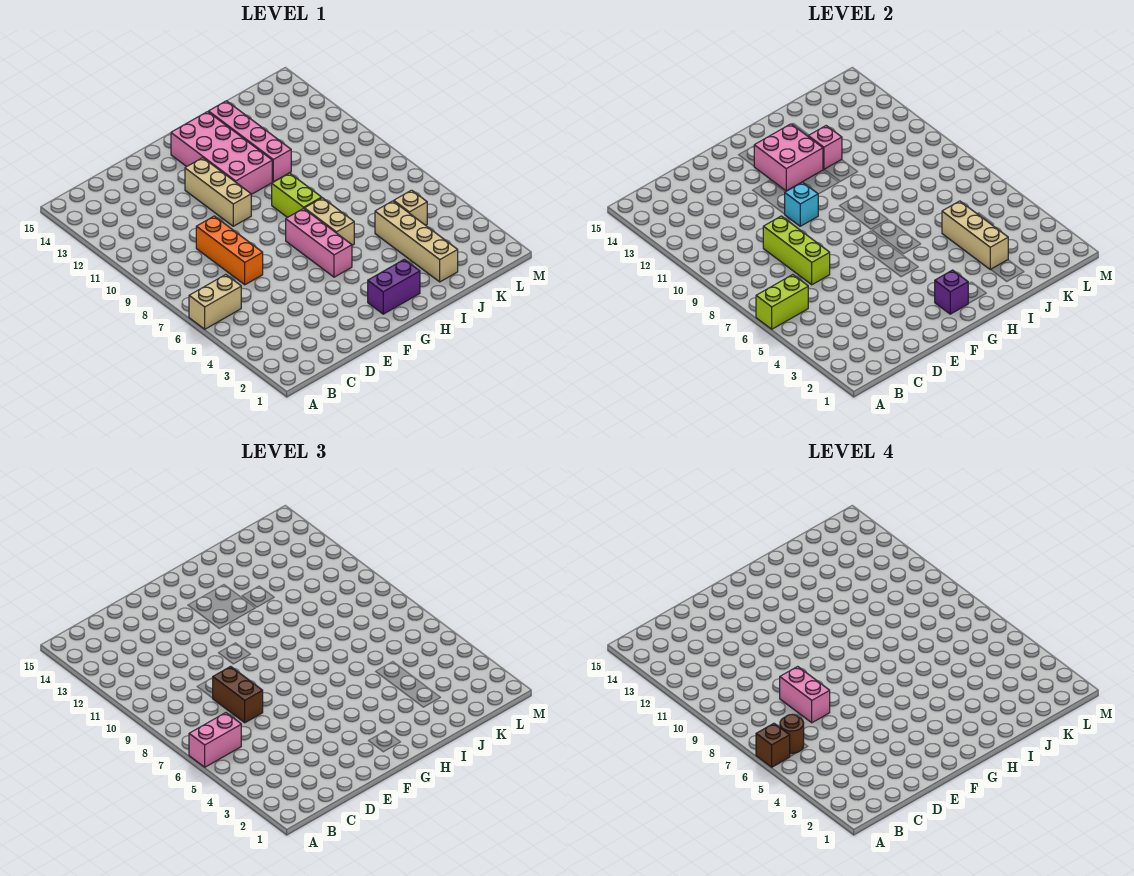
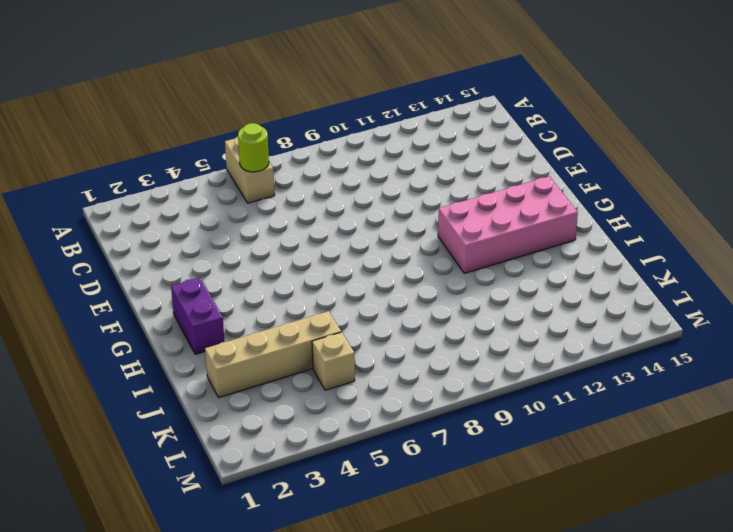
lime round brick B6 level 2 -> lime brick A6:B6 level 2
none -> orange brick D7:D9 level 1
none -> tan brick F10:F12 level 1
none -> pink brick G5:G7 level 1

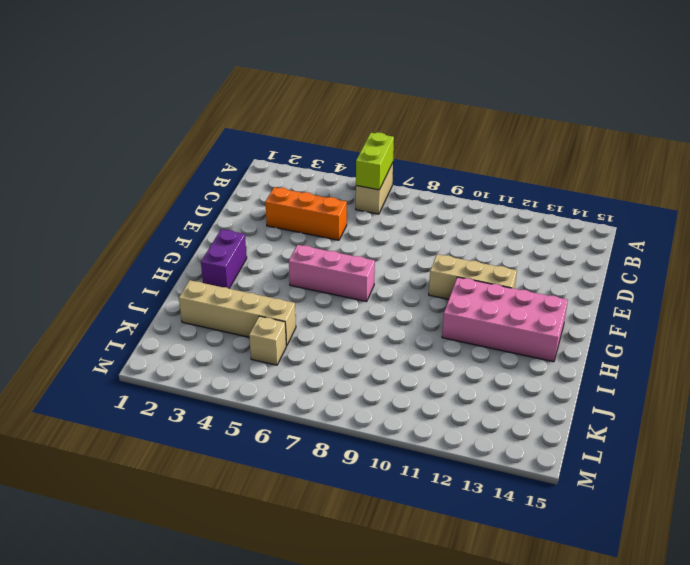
orange brick D3:D5 level 1 -> orange brick D7:D9 level 1
none -> tan brick H6:H7 level 1
none -> lime brick H8:H9 level 1
none -> pink brick I11:I14 level 1

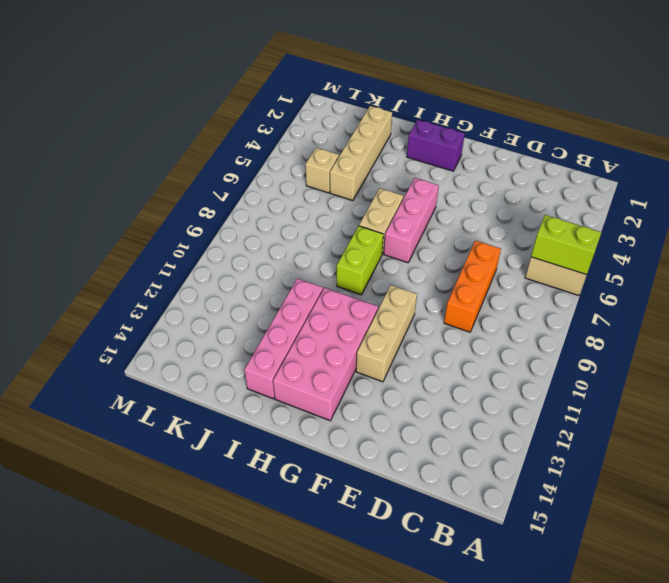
none -> lime brick D7:D9 level 2
none -> cyan brick F10 level 2
none -> purple brick G2 level 2

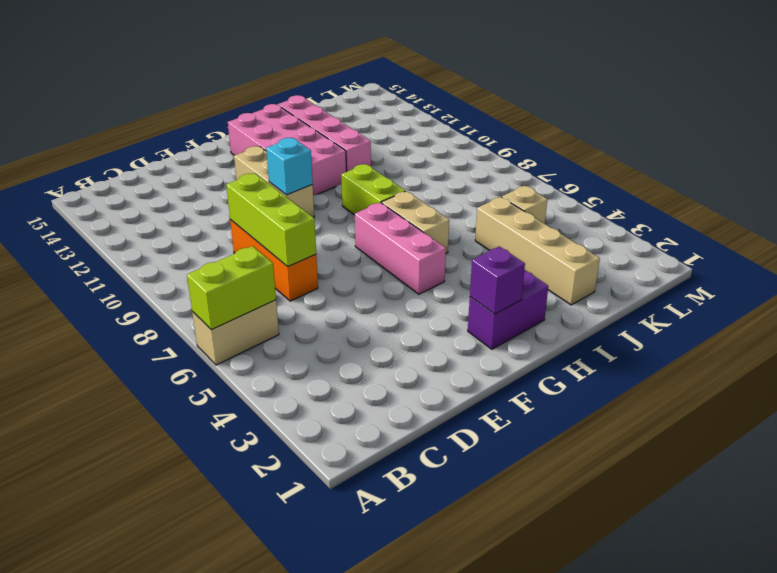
none -> pink brick G12:H13 level 2
none -> pink brick I12 level 2
none -> tan brick J3:J5 level 2

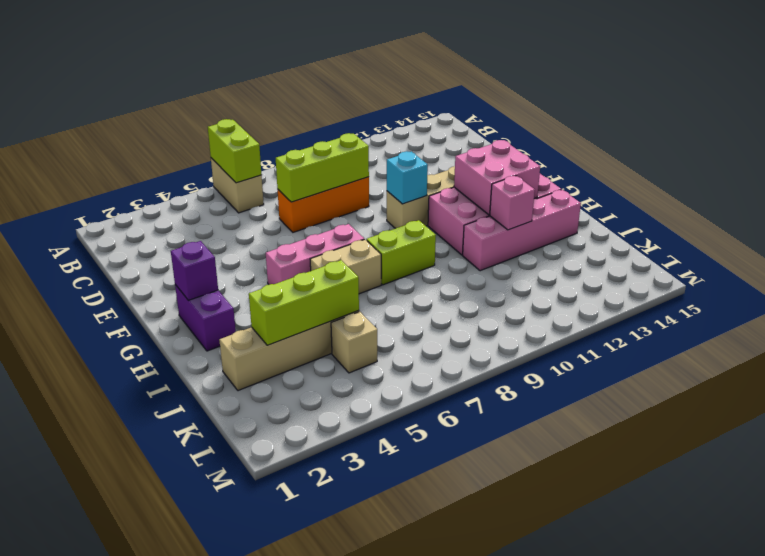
lime brick J3:J5 level 2 -> tan brick J3:J5 level 2
none -> pink brick A6:B6 level 3
none -> brown brick D7:D8 level 3
none -> brown brick A6 level 4

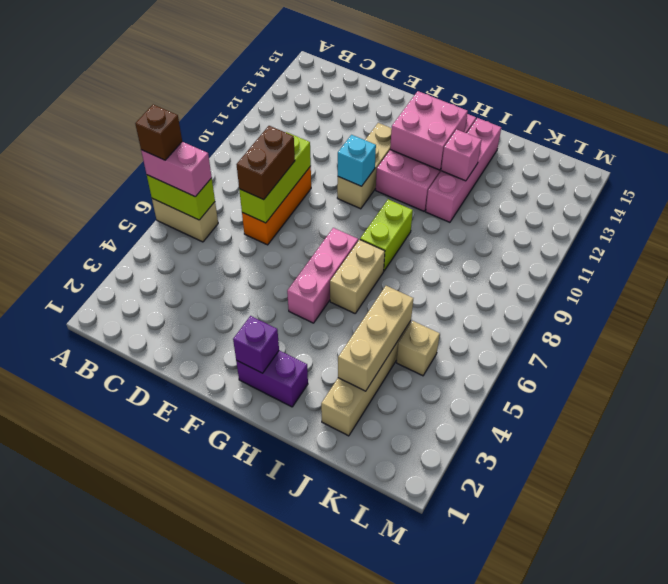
none -> brown round brick B6 level 4
none -> pink brick D7:D8 level 4

